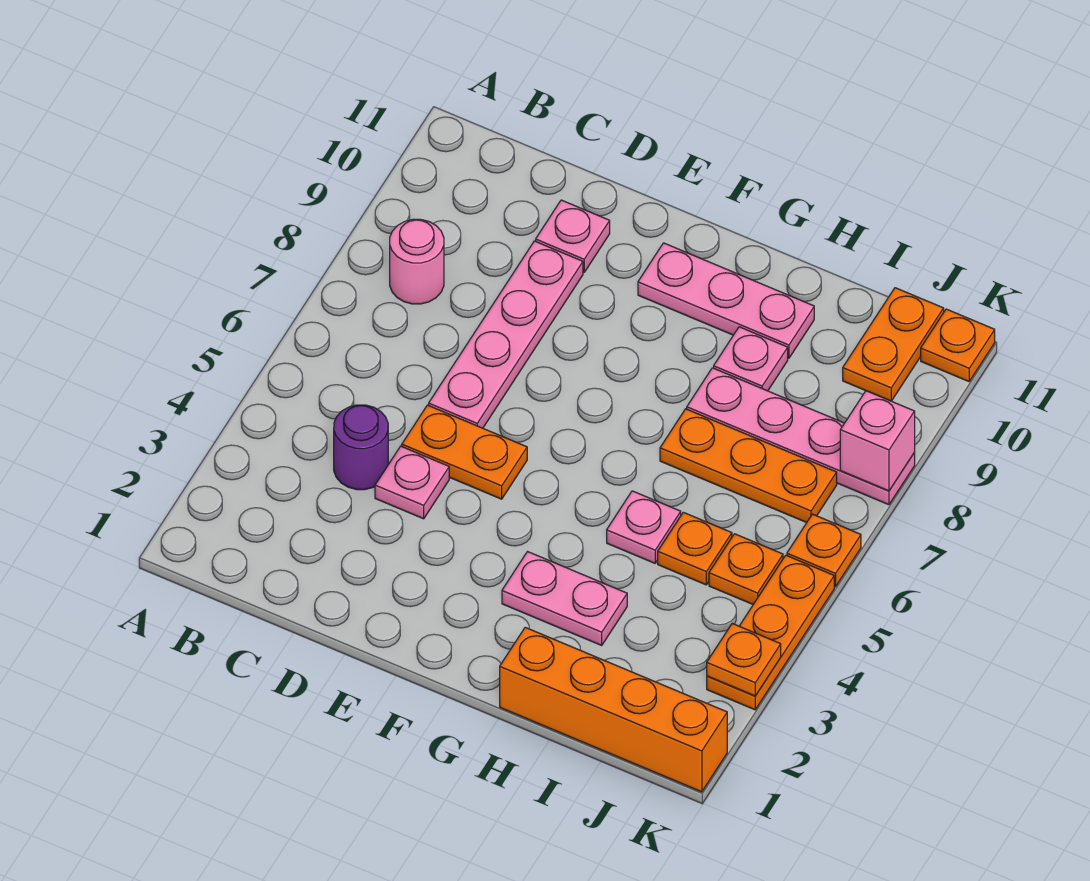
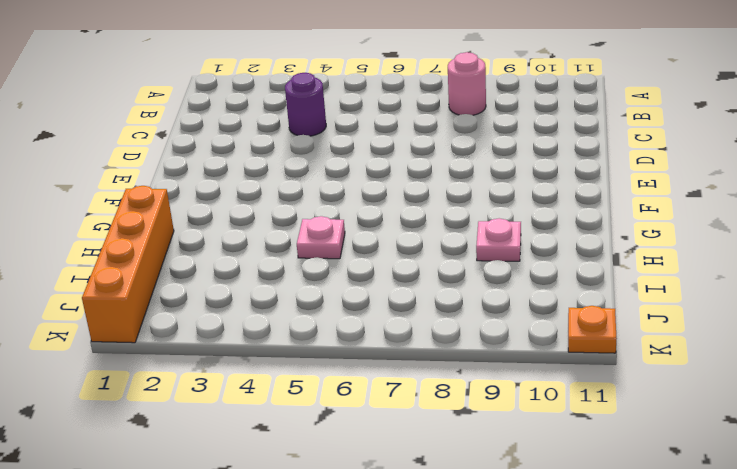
none -> pink plate D4 level 1
none -> orange plate D5:E5 level 1
none -> pink plate D6:D9 level 1

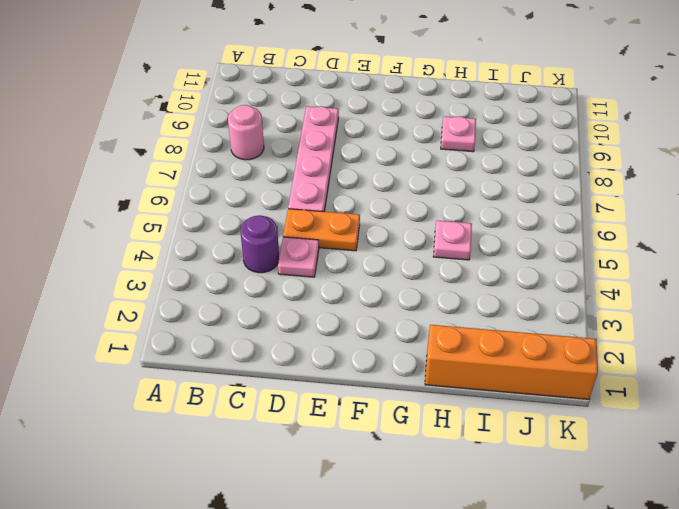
none -> pink plate D10 level 1
none -> pink plate F10:H10 level 1
none -> pink plate G3:H3 level 1

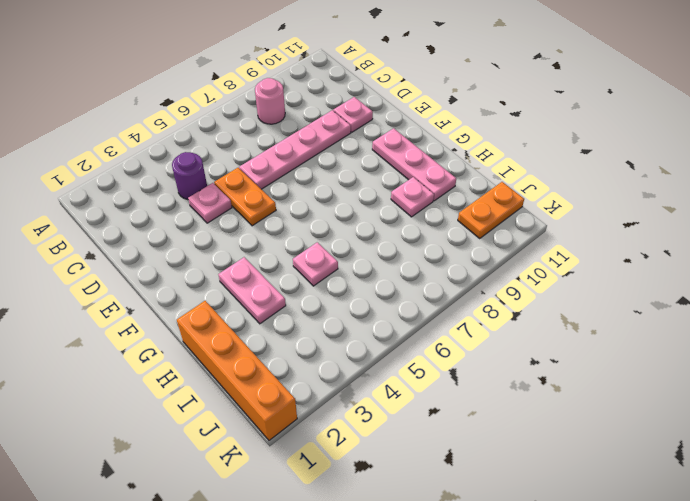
none -> orange plate H7:J7 level 1
none -> pink plate H8:K8 level 1
none -> orange plate I5 level 1

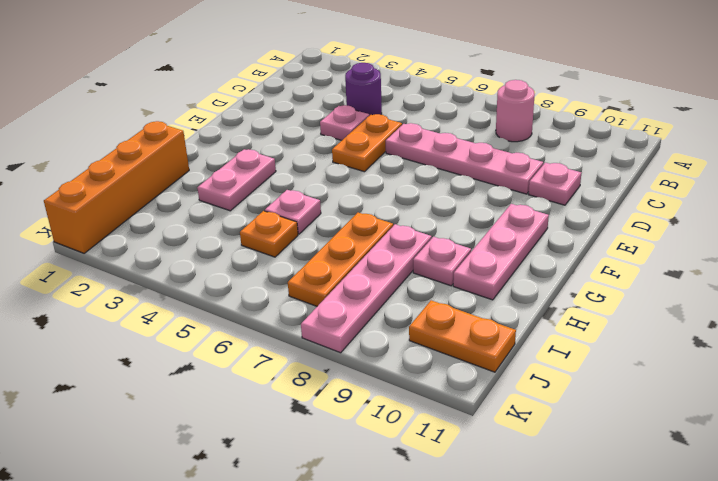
none -> orange plate J5 level 1
none -> orange plate K3:K5 level 1
none -> orange plate K6 level 1

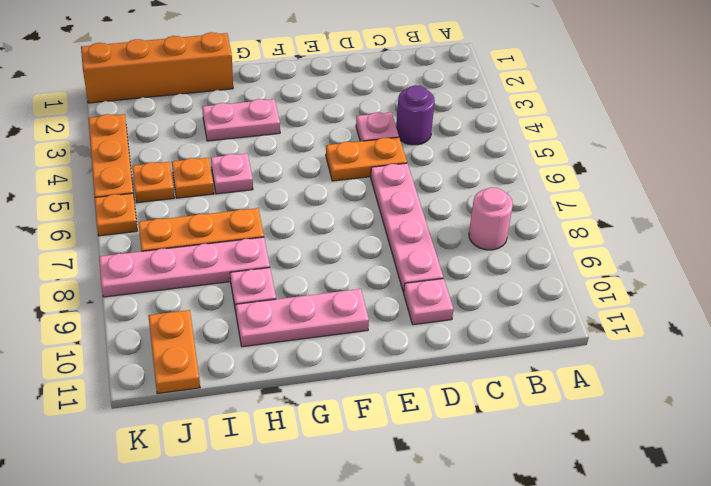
none -> orange plate K11 level 1
none -> orange plate K3 level 2
none -> pink brick K8 level 2

